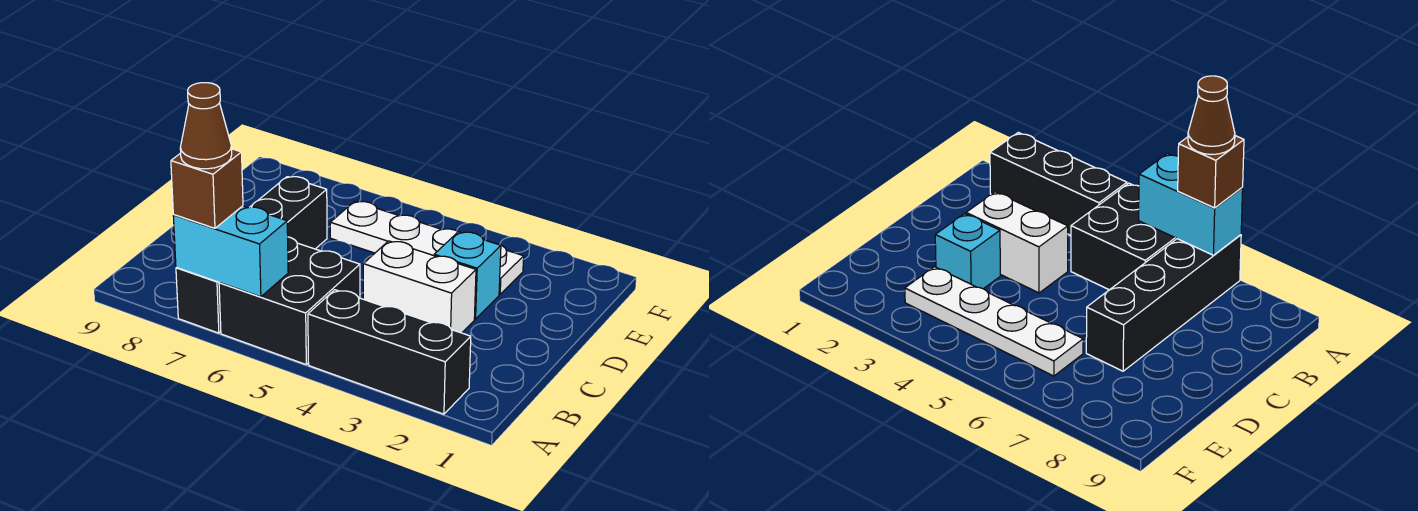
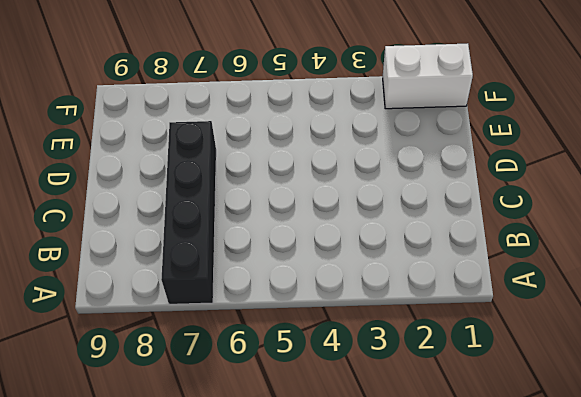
white brick F1:F2 level 1 -> white brick C3:C4 level 1
none -> black brick A2:A4 level 1
none -> black brick A5:B6 level 1

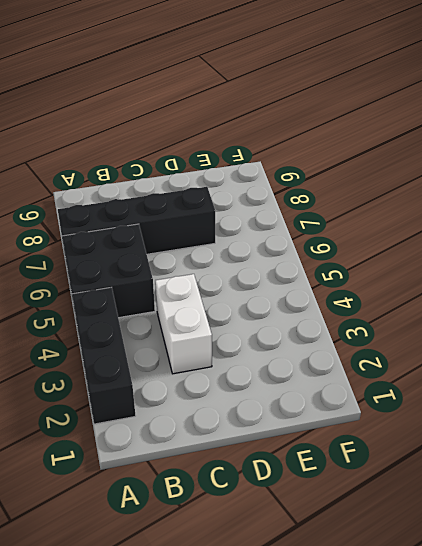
none -> cyan brick D3 level 1
none -> white plate E3:E6 level 1

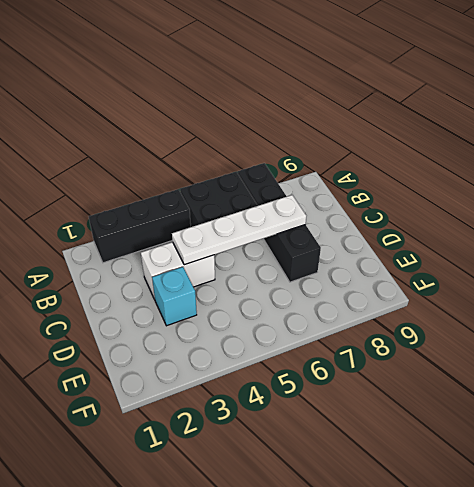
white plate C4:C7 level 2 -> white plate E3:E6 level 1
none -> cyan brick A6:A7 level 2
none -> brown brick A7 level 3

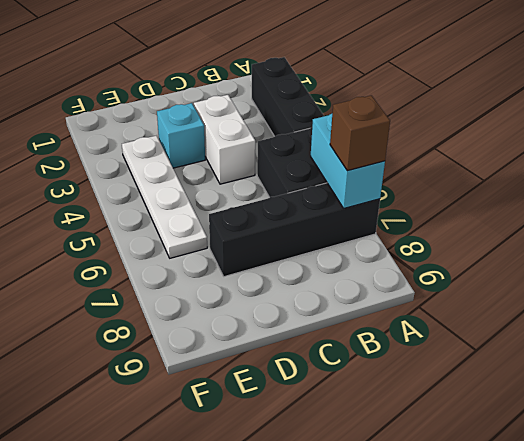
none -> brown cone A7 level 4

